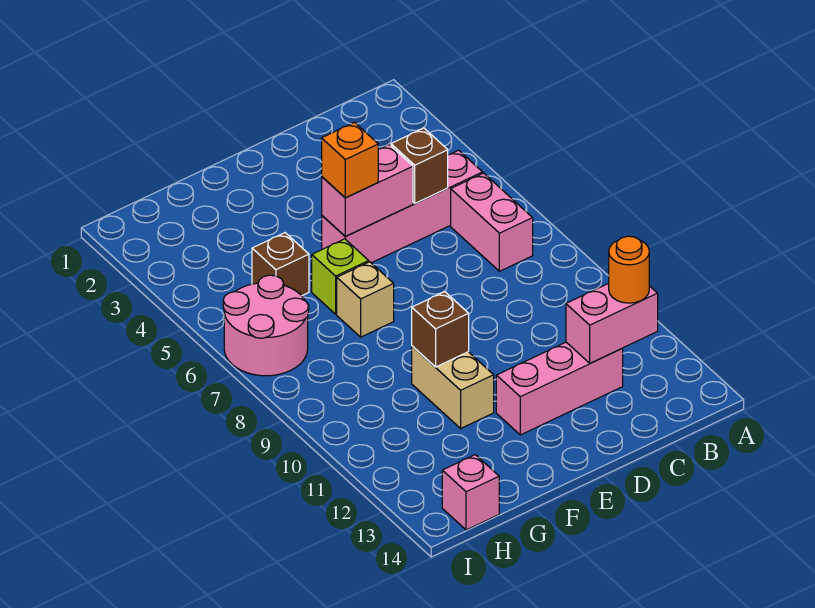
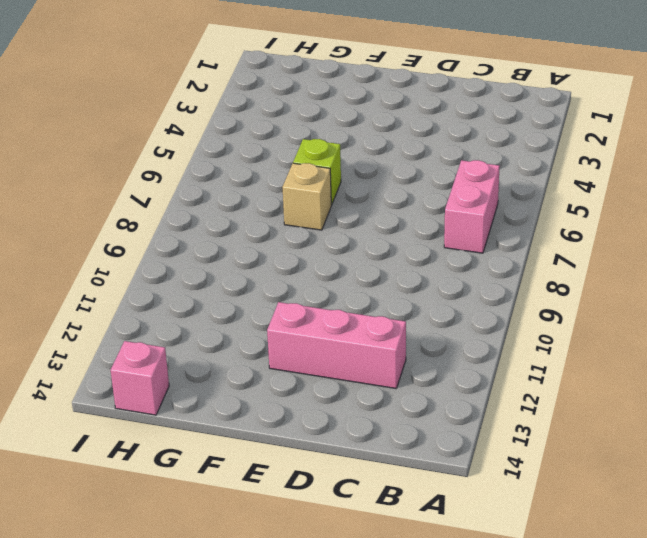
none -> pink brick B5:E5 level 1
none -> tan brick F10:F11 level 1
none -> brown brick G5 level 1

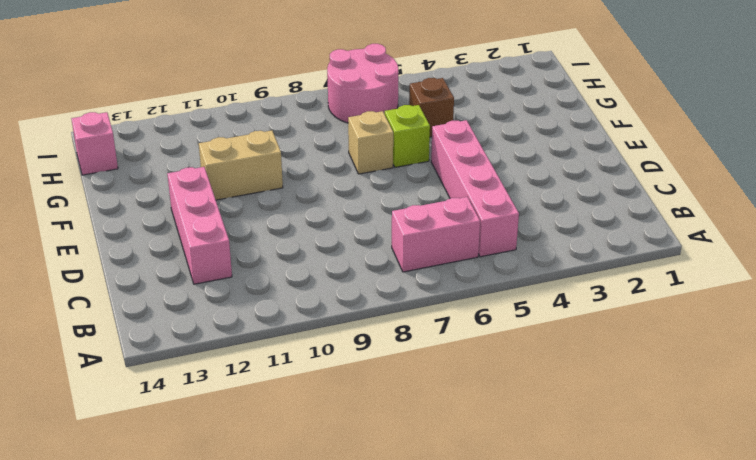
none -> pink brick B12:C12 level 2
none -> brown brick C5 level 2
none -> pink brick D5:E5 level 2

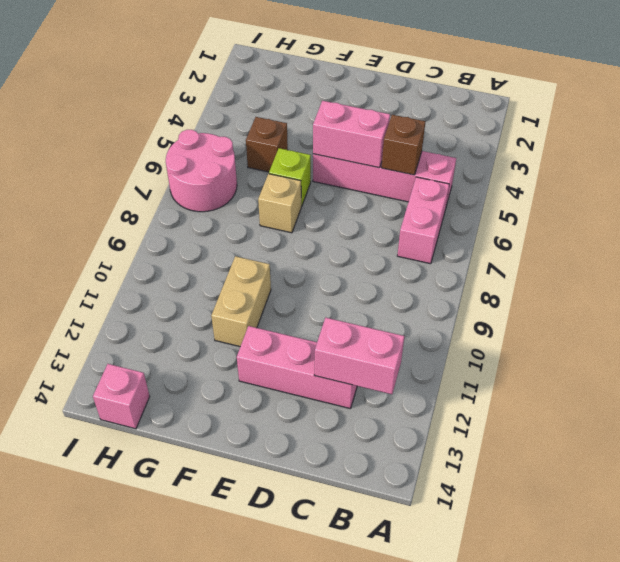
none -> brown brick F10 level 2
none -> orange round brick B12 level 3
none -> orange brick E5 level 3

